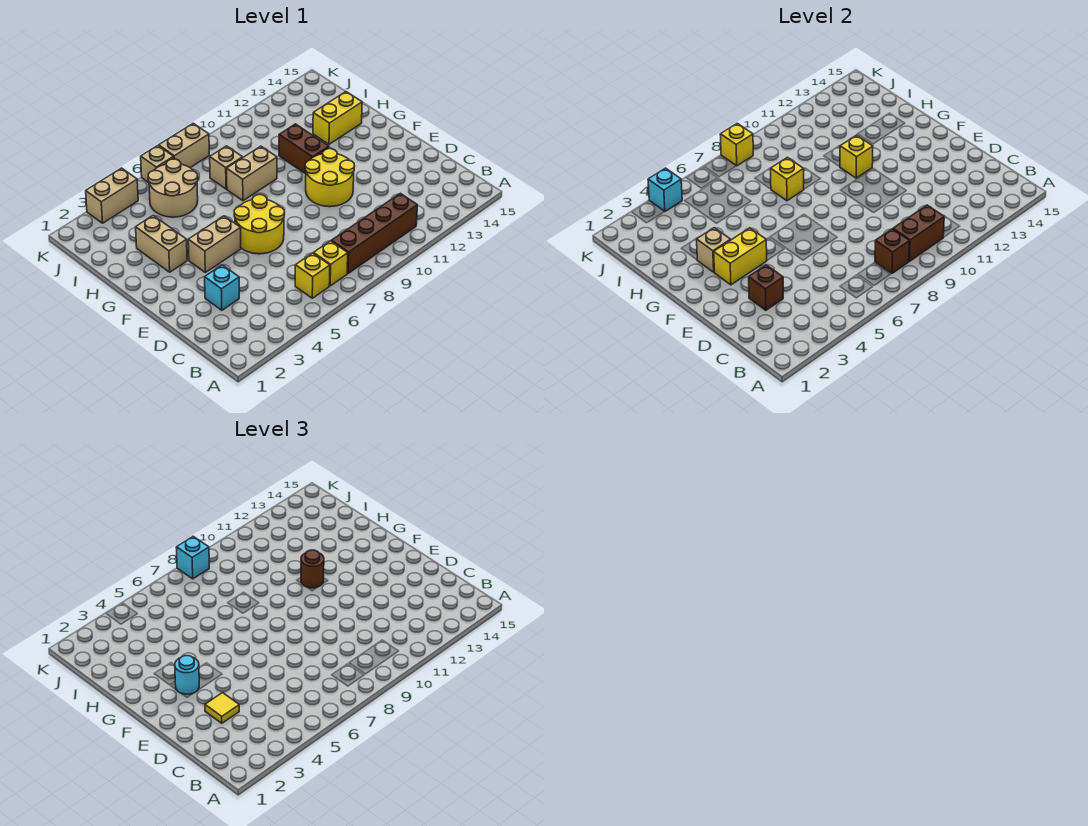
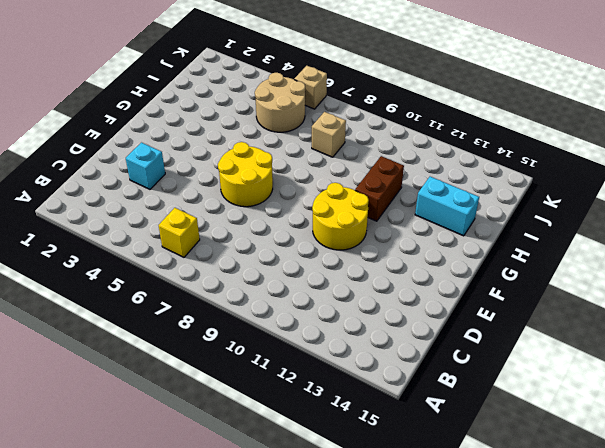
cyan brick H13:H14 level 1 -> yellow brick H13:H14 level 1
none -> yellow brick B7 level 1
none -> brown brick B8:B11 level 1
none -> tan brick F4:F5 level 1

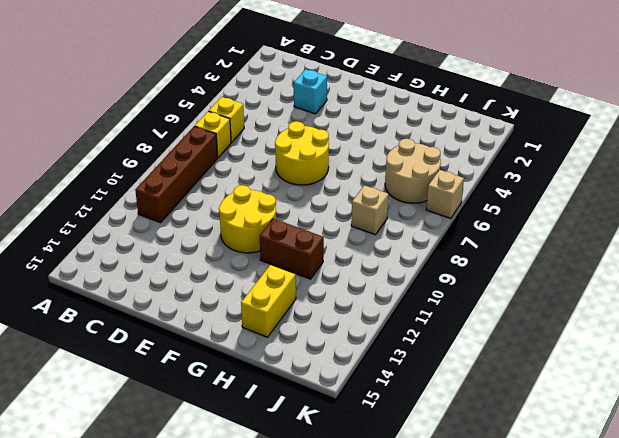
none -> tan brick F4:F5 level 1
none -> tan brick G3:H3 level 1
none -> tan brick H8:H9 level 1

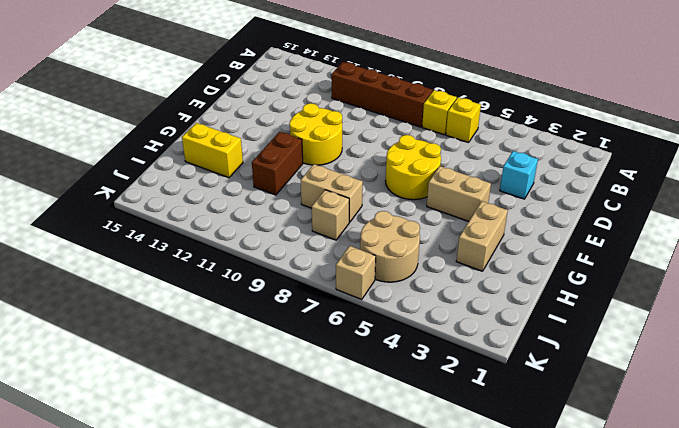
none -> tan brick K3:K4 level 1
none -> tan brick K7:K8 level 1
none -> brown brick B8 level 2

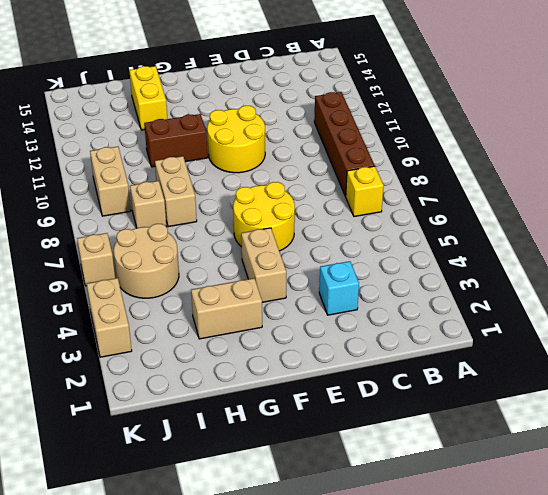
tan brick J9:J10 level 1 -> tan brick K7:K8 level 1
none -> yellow brick B6 level 1
none -> brown brick B8 level 2
none -> brown brick B9:B10 level 2

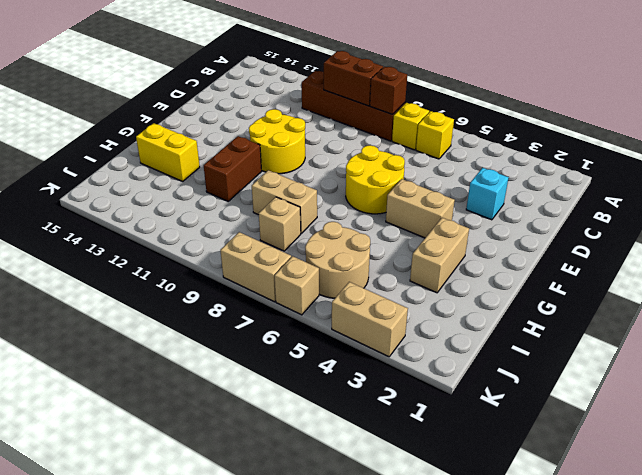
none -> brown brick D3 level 2
none -> yellow brick F3:F4 level 2
none -> tan brick G3 level 2

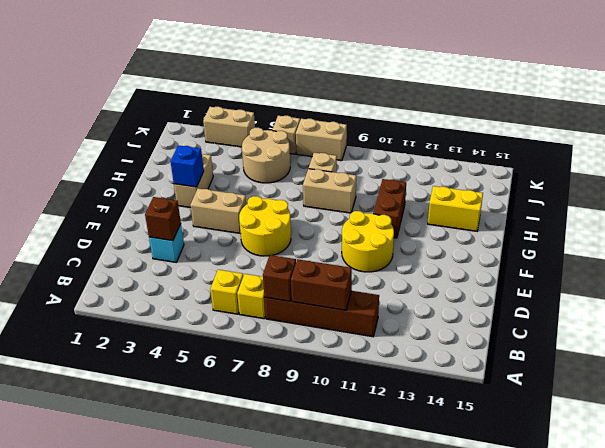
blue brick G3 level 2 -> tan brick G3 level 2
none -> yellow brick F3:F4 level 2
none -> yellow brick G11 level 2
none -> yellow brick H8 level 2

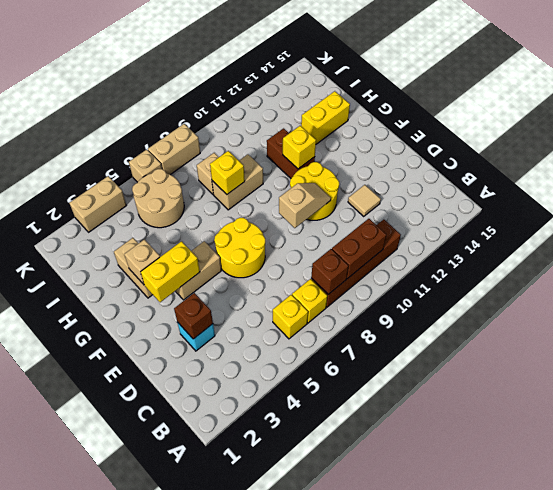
tan tile D12 level 1 -> none
tan slope E9:E10 level 2 top 9 -> none
none -> cyan brick K4 level 2
none -> yellow brick K8 level 2
none -> yellow tile D3 level 3

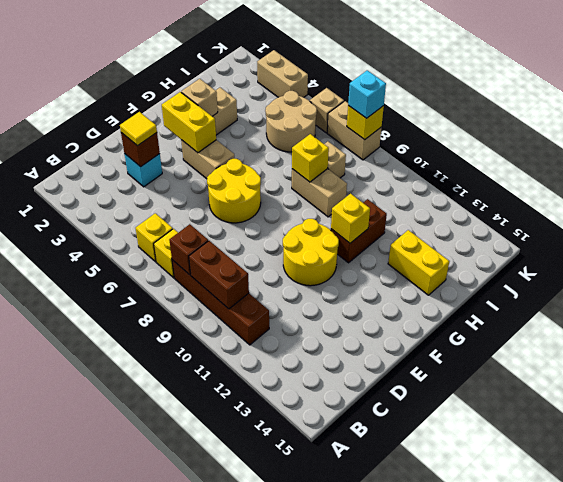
none -> cyan brick K4 level 2
none -> cyan round brick F3 level 3
none -> brown round brick G11 level 3

